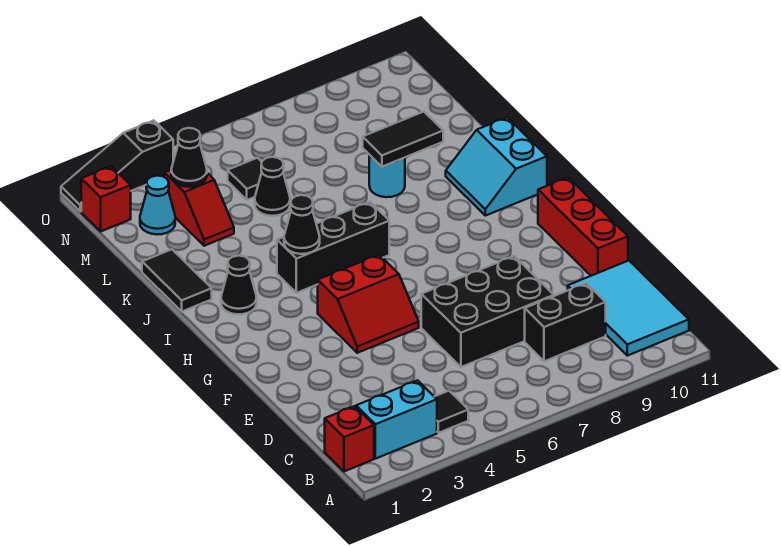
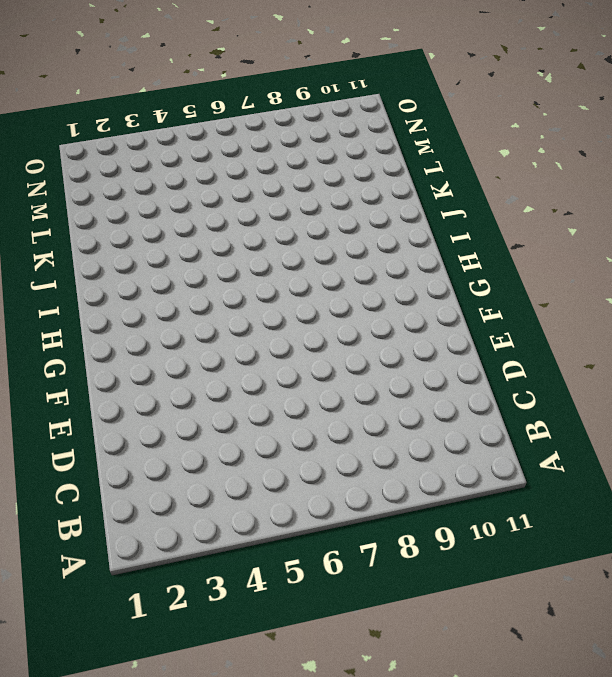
none -> red brick B1 level 1
none -> cyan brick B2:B3 level 1
none -> black tile B4 level 1

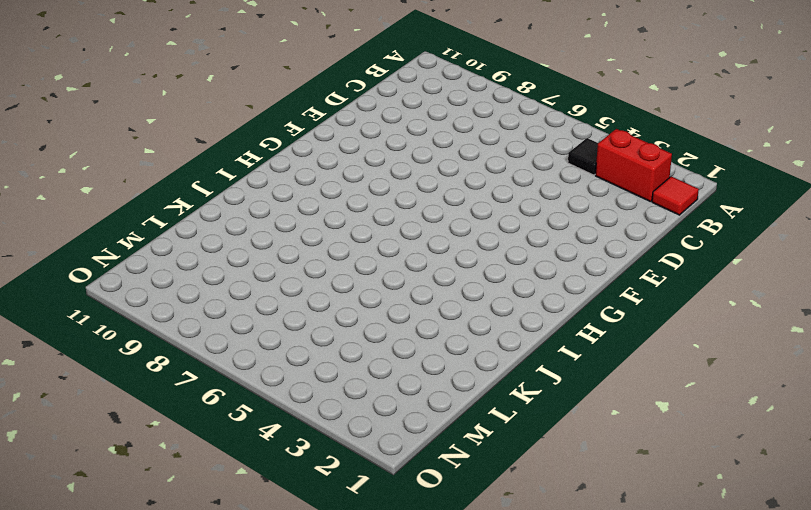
red tile B1 level 1 -> red brick B1 level 1
red brick B2:B3 level 1 -> cyan brick B2:B3 level 1
none -> cyan tile B10:D11 level 1
none -> black brick C8:C9 level 1
none -> black brick D6:E8 level 1

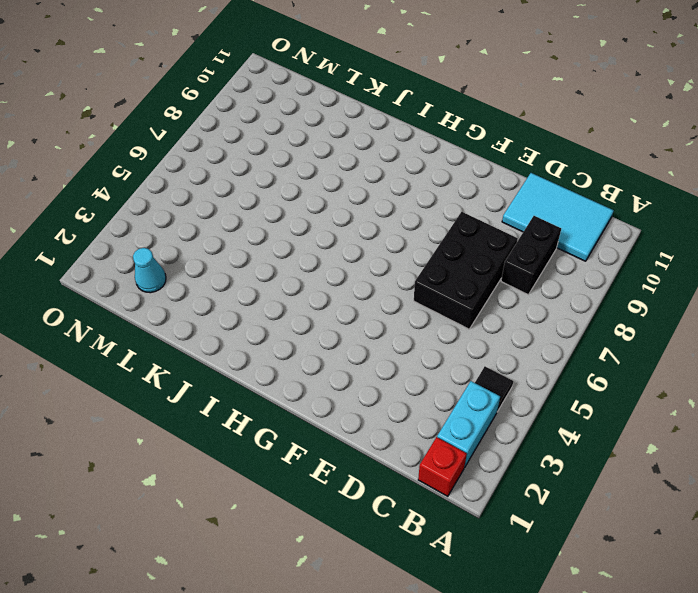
none -> red brick E11:G11 level 1
none -> red slope F4:G5 level 1 top G
none -> black cone I2 level 1

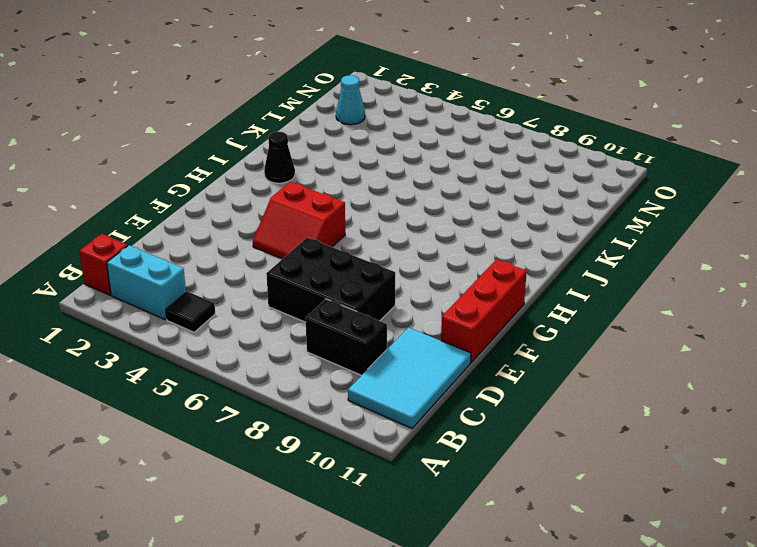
none -> black brick I4:I6 level 1
none -> cyan slope I10:J11 level 1 top 11
none -> black tile J1:K1 level 1

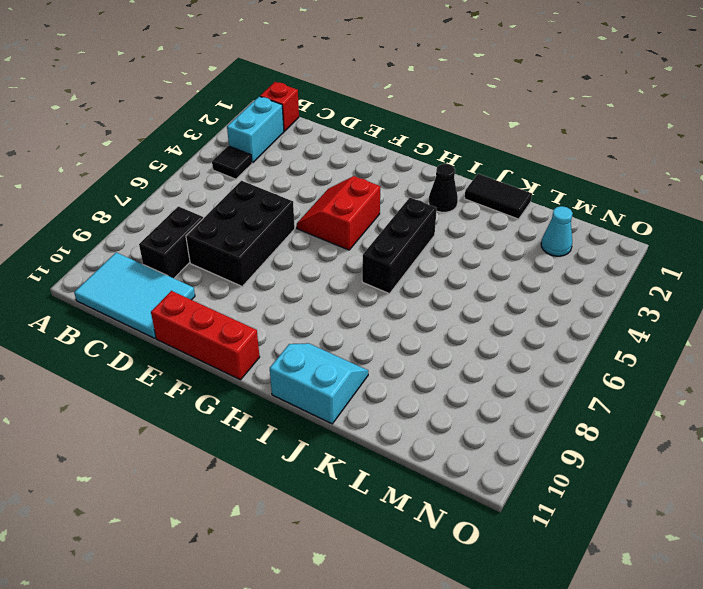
none -> cyan round brick K8 level 1
none -> red slope L3:M3 level 1 top M
none -> black cone L5 level 1

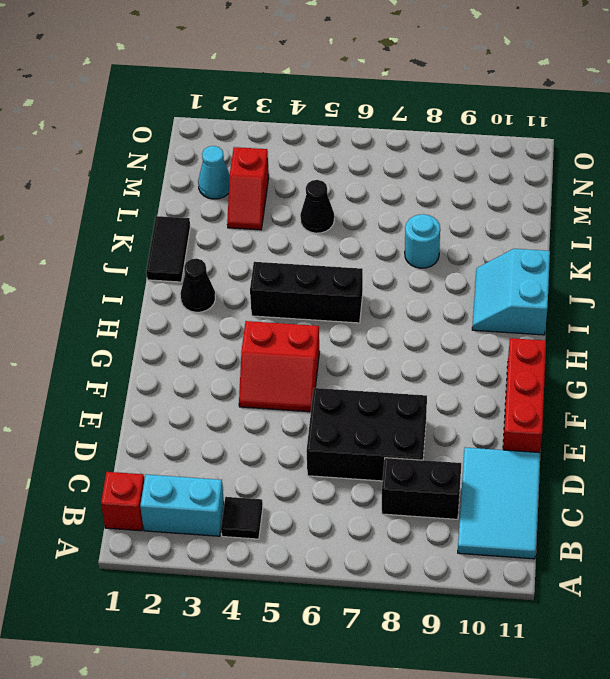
none -> black tile M5 level 1
none -> red brick N1 level 1
none -> black slope O1:O3 level 1 top 3

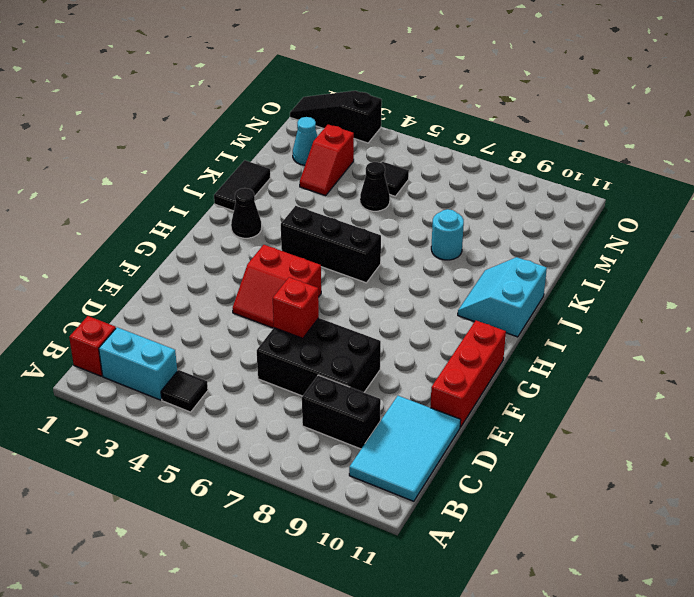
red brick E6 level 2 -> red brick N1 level 1
none -> black cone I4 level 2
none -> black tile K8:K9 level 2
none -> black cone M3 level 2

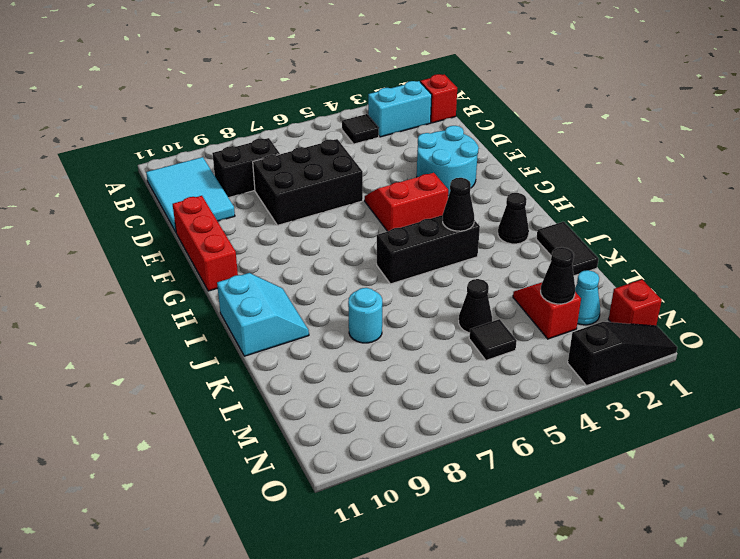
cyan round brick E2:F3 level 1 -> none
none -> black tile K8:K9 level 2

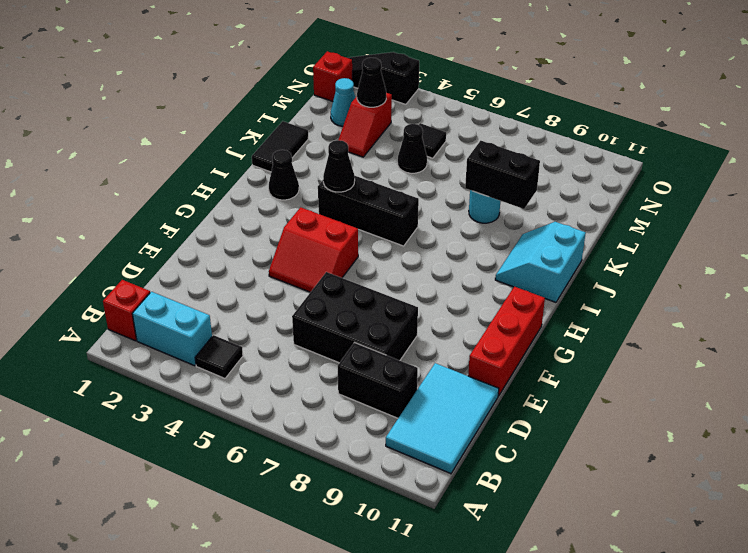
black brick K8:K9 level 2 -> black tile K8:K9 level 2

